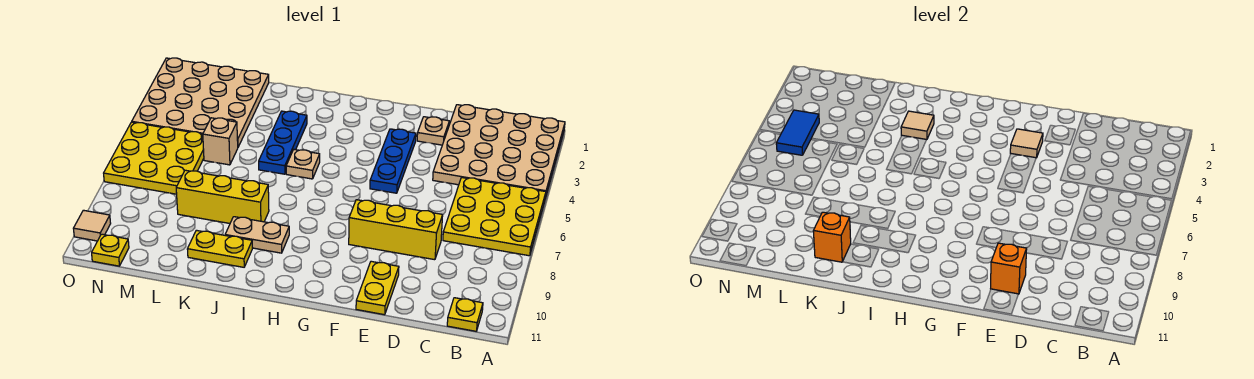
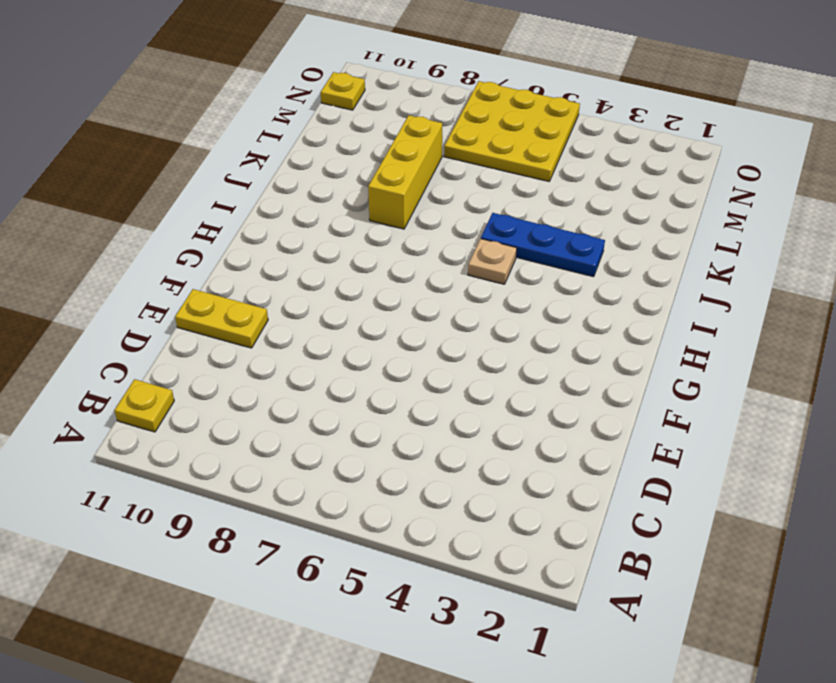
none -> tan plate A1:D4 level 1
none -> yellow plate A5:C7 level 1
none -> yellow brick D8:F8 level 1

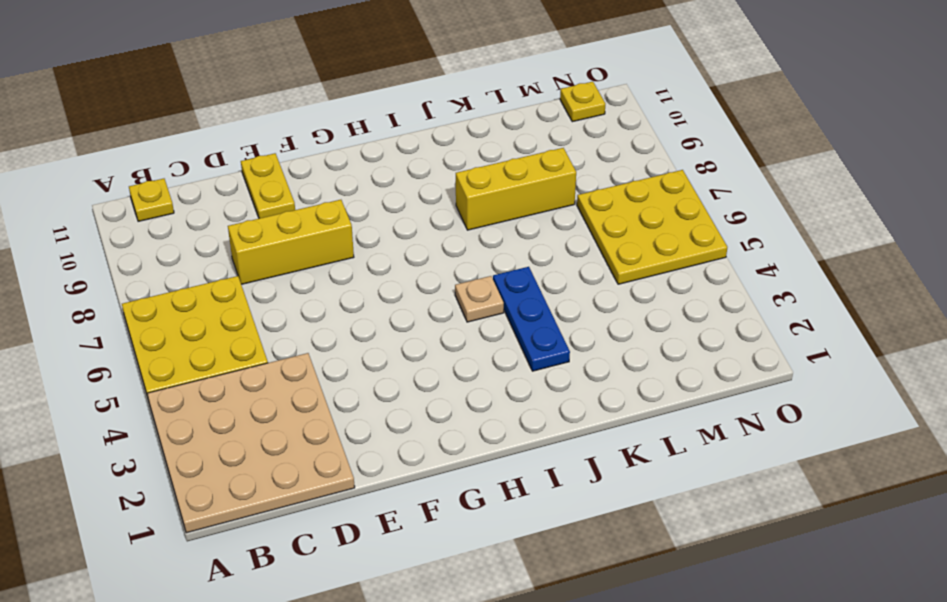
none -> tan plate E2 level 1
none -> blue plate F3:F5 level 1
none -> tan plate I9:J9 level 1

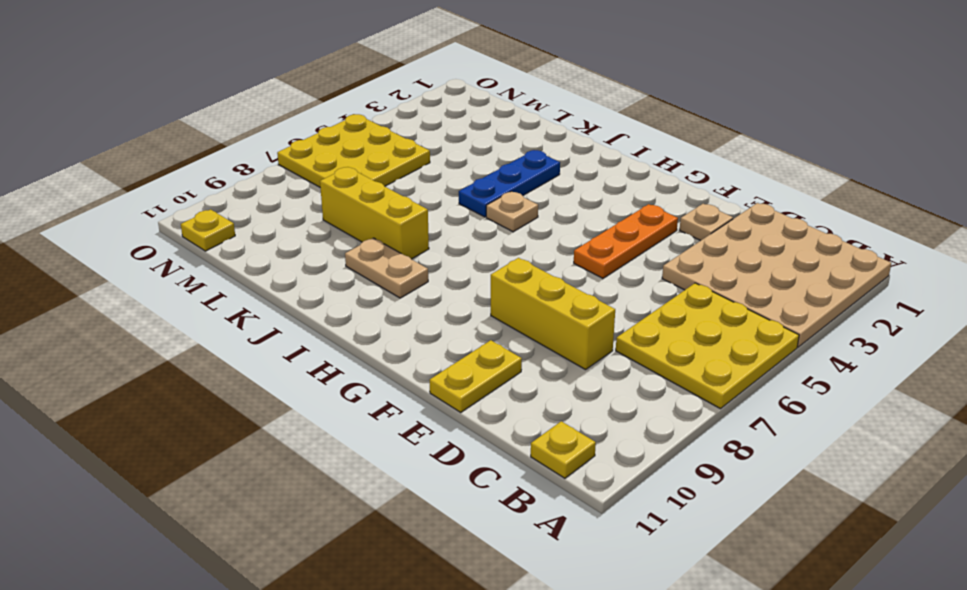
orange plate F3:F5 level 1 -> blue plate F3:F5 level 1
none -> yellow plate J10:K10 level 1
none -> tan plate L1:O4 level 1
none -> tan brick L5 level 1

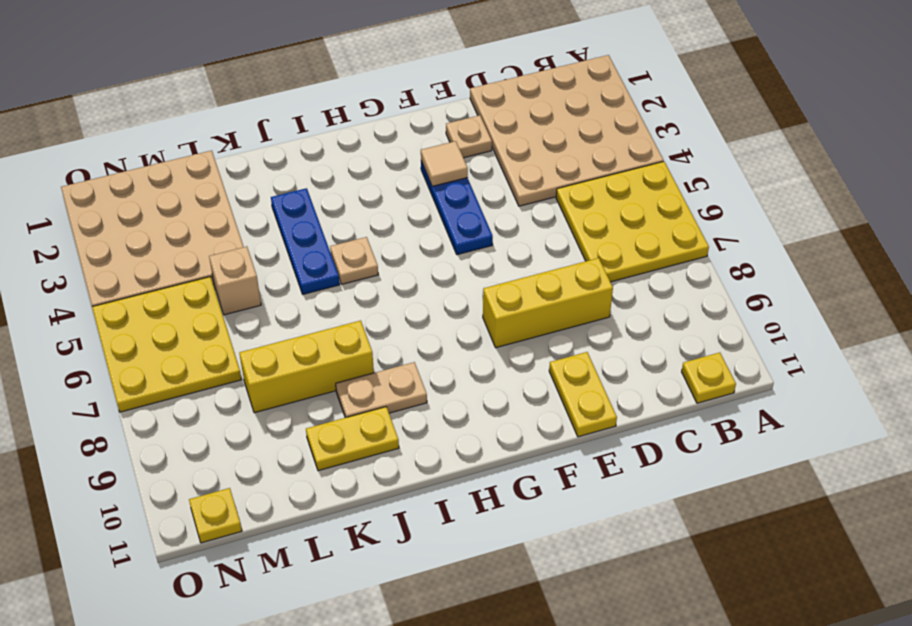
none -> tan tile O10 level 1
none -> orange brick E10 level 2
none -> tan tile J3 level 2

